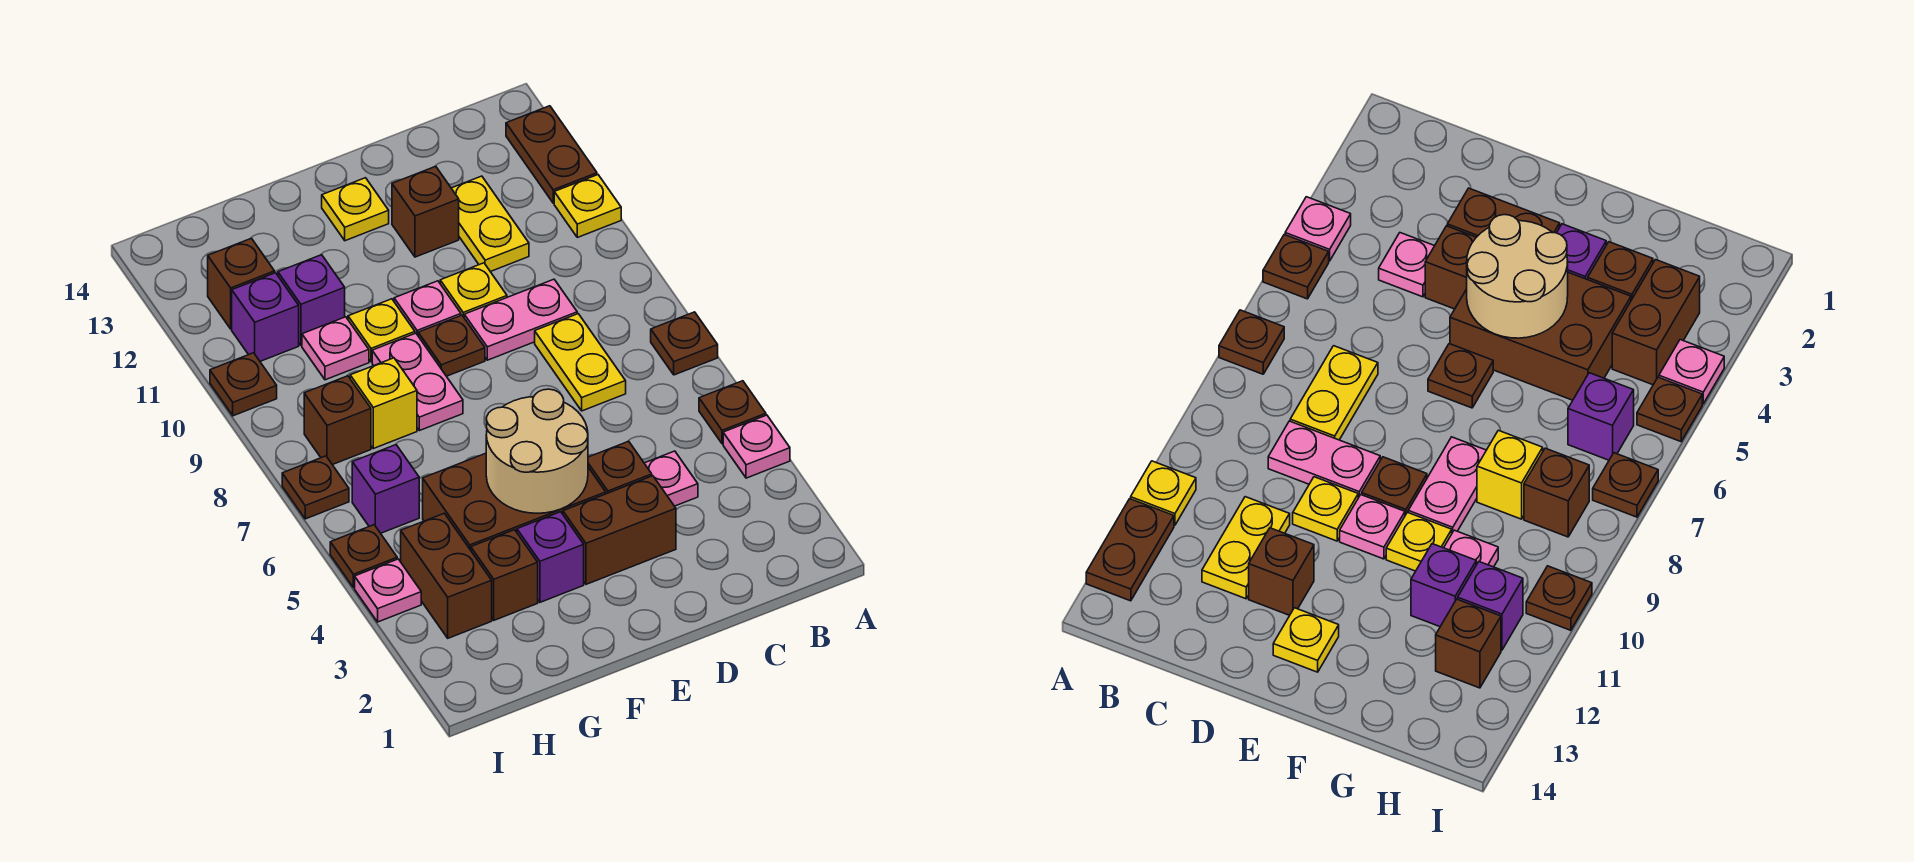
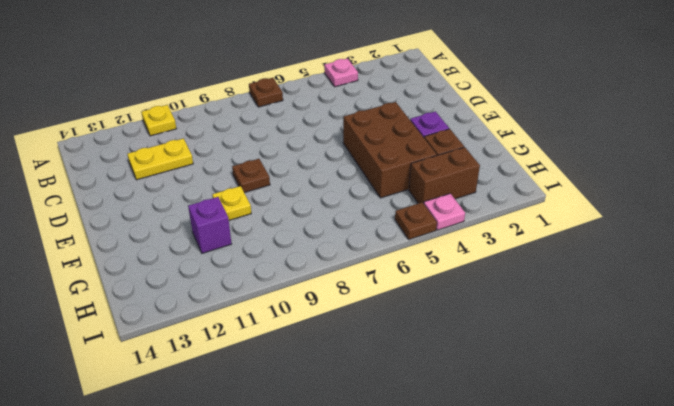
none -> brown plate A5 level 1
none -> brown plate A12:A13 level 1
none -> pink plate C4 level 1
none -> yellow plate C7:C8 level 1

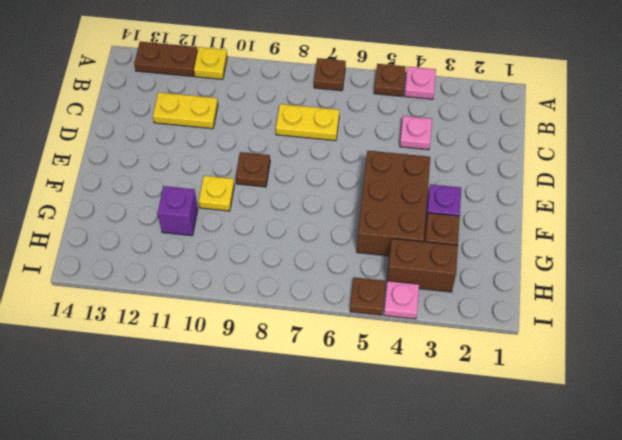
none -> pink plate C9:D9 level 1
none -> brown brick D3:E3 level 1
none -> brown brick D4 level 1
none -> yellow plate D10 level 1

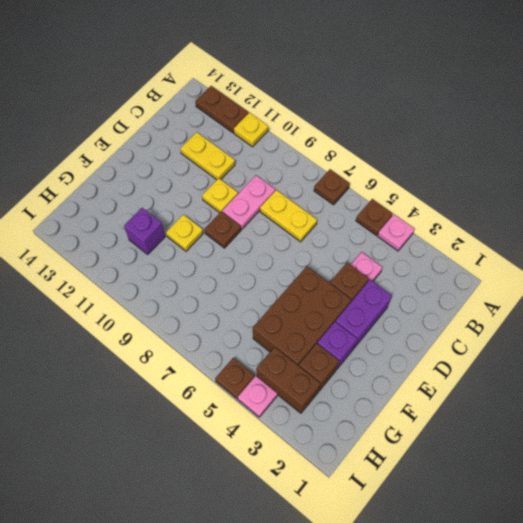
purple brick D3:E3 level 1 -> brown brick D3:E3 level 1
none -> brown brick D12 level 1
none -> brown plate E6 level 1
none -> pink plate E10 level 1
none -> yellow plate E13 level 1

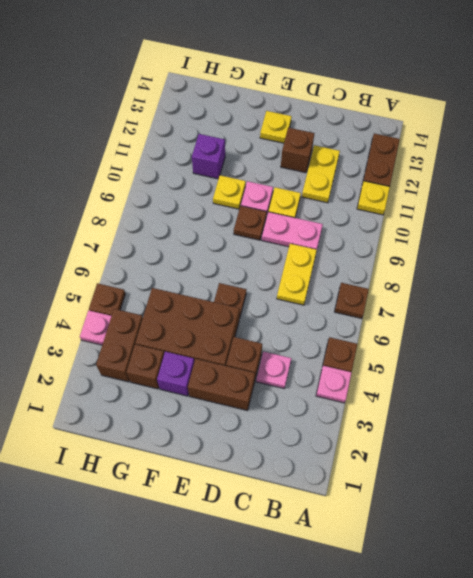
none -> pink plate F8:F9 level 1
none -> yellow brick G8 level 1
none -> pink plate G10 level 1
none -> purple brick H6 level 1

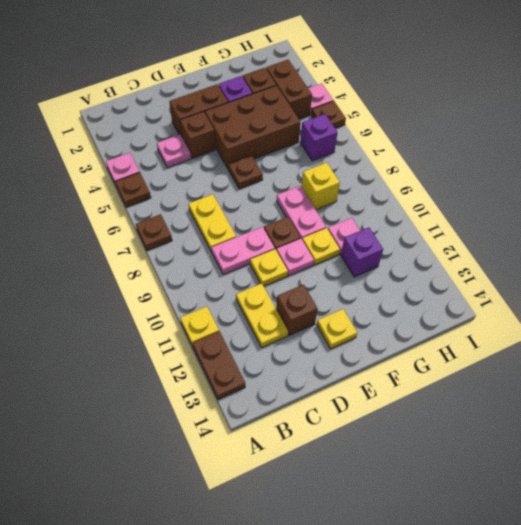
none -> brown brick H8 level 1
none -> purple brick H11 level 1
none -> brown brick H12 level 1
none -> brown plate I7 level 1

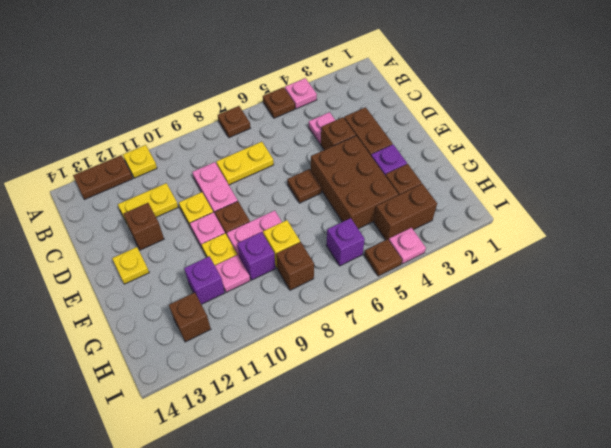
purple brick G9 level 1 -> purple brick H11 level 1
none -> brown plate I7 level 1
none -> brown plate I10 level 1
none -> tan round brick E4:F5 level 2

